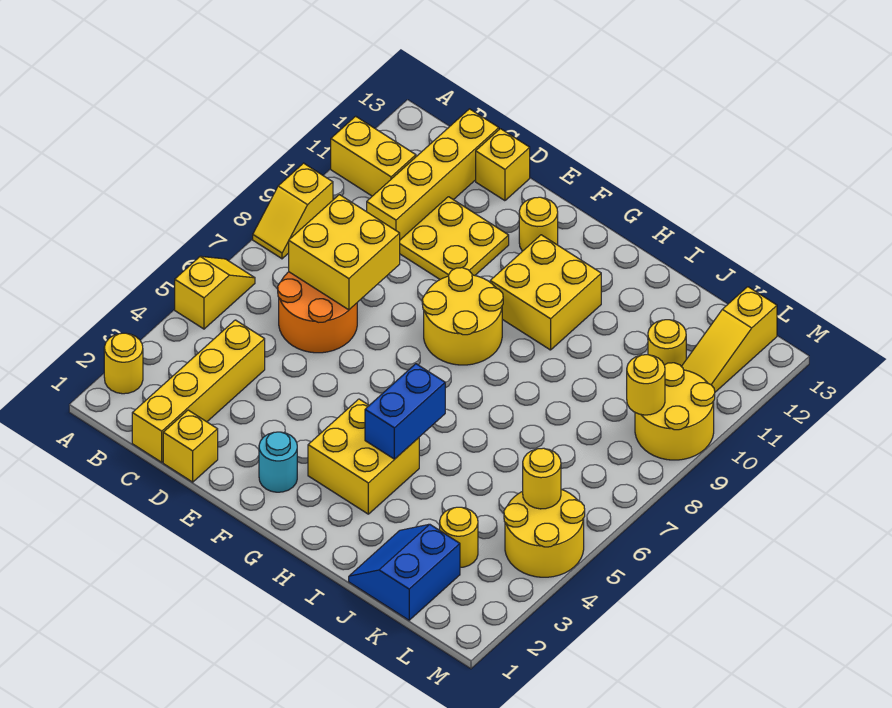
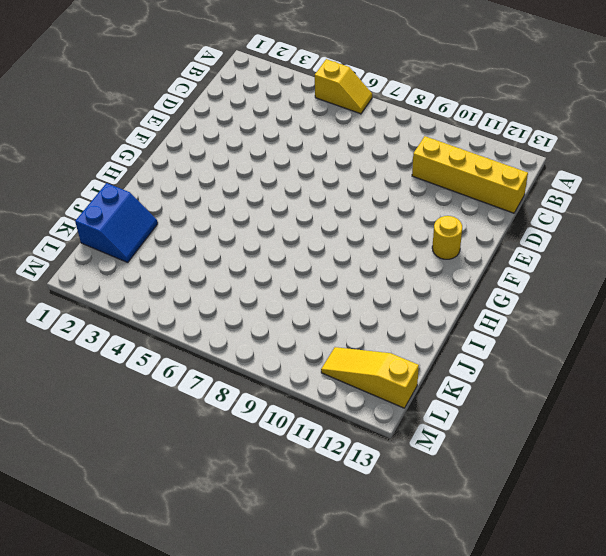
blue slope J1:K2 level 1 top 1 -> blue slope J1:K2 level 1 top K
none -> yellow round brick A2 level 1
none -> yellow slope A8:A9 level 1 top 9
none -> yellow brick A11:B11 level 1

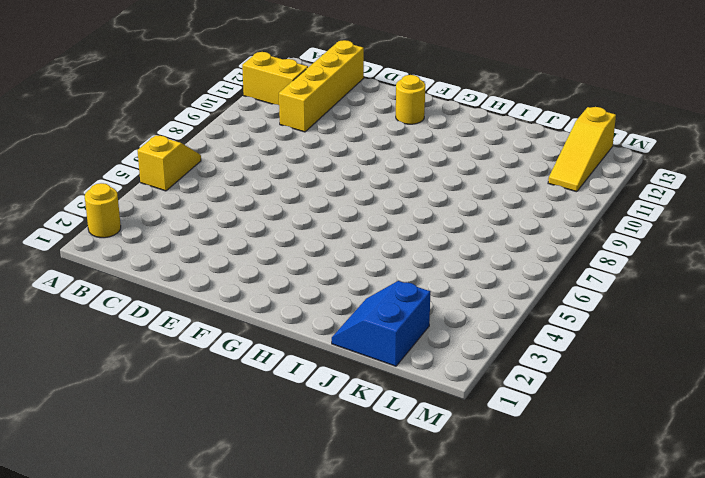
none -> yellow slope A8:A9 level 1 top 9
none -> yellow brick C1:C4 level 1
none -> orange round brick C6:D7 level 1

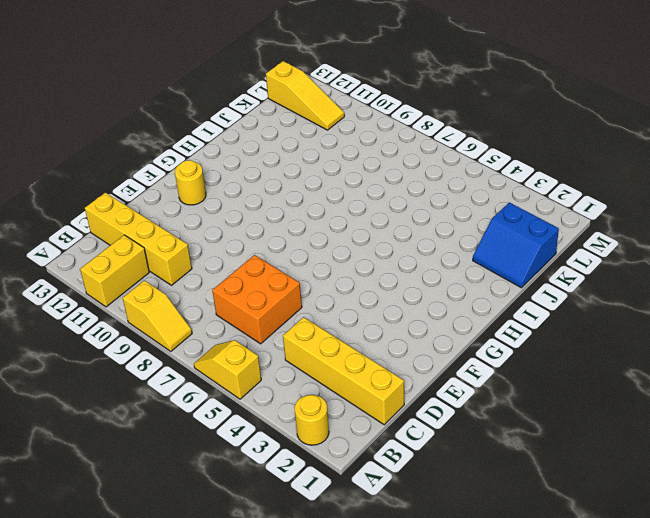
orange brick C6:D7 level 1 -> orange round brick C6:D7 level 1
none -> yellow brick D1 level 1
none -> yellow plate D10:E11 level 1
none -> yellow brick D13 level 1

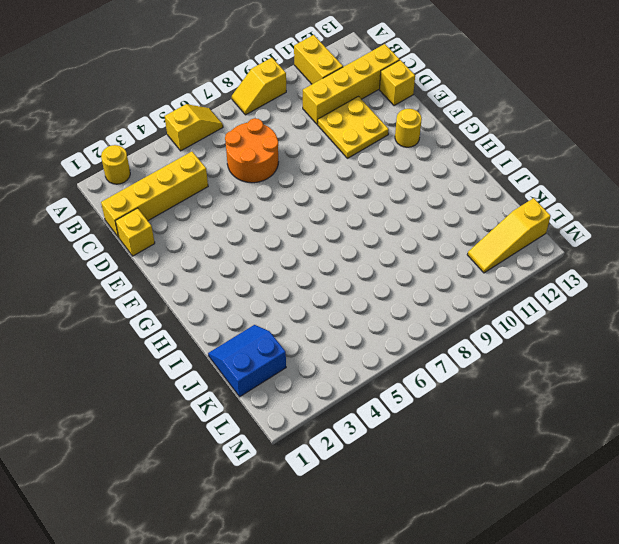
none -> cyan round brick F2 level 1
none -> yellow round brick F8:G9 level 1
none -> yellow brick G3:H4 level 1

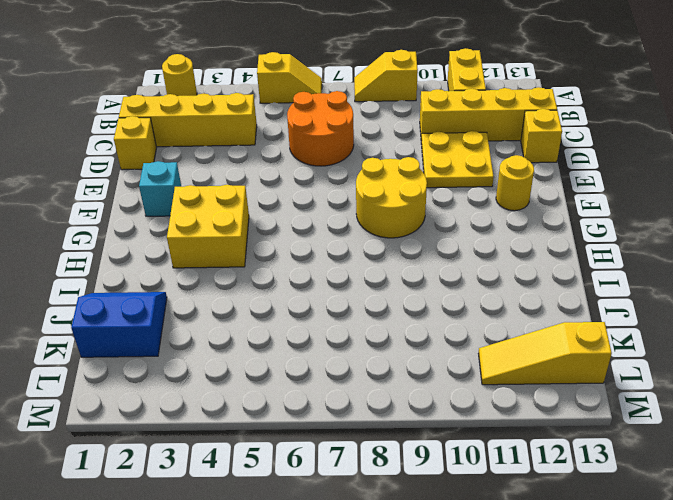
cyan brick F2 level 1 -> cyan round brick F2 level 1
none -> yellow brick G10:H11 level 1
none -> yellow round brick K3 level 1
none -> yellow round brick K11 level 1

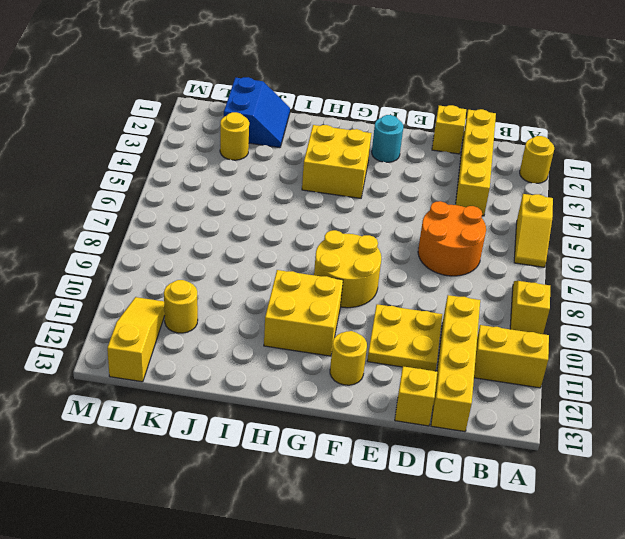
none -> yellow round brick L4:M5 level 1
none -> yellow round brick L9:M10 level 1
none -> yellow brick C7:D8 level 2

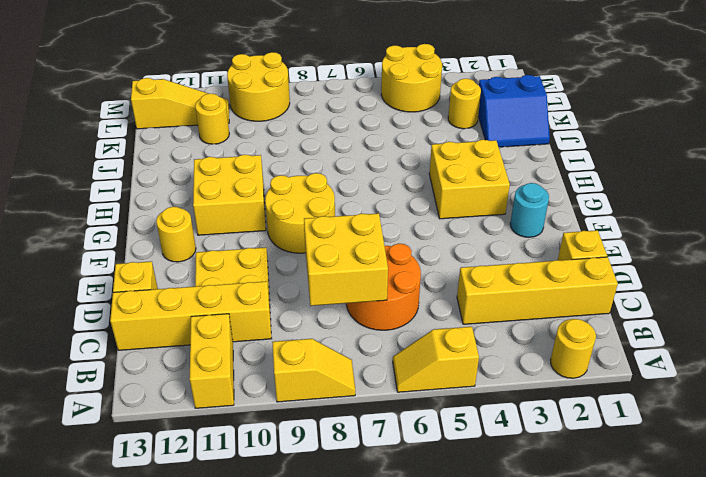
none -> blue brick H4:H5 level 2
none -> yellow round brick L5 level 2
none -> yellow round brick L9 level 2

